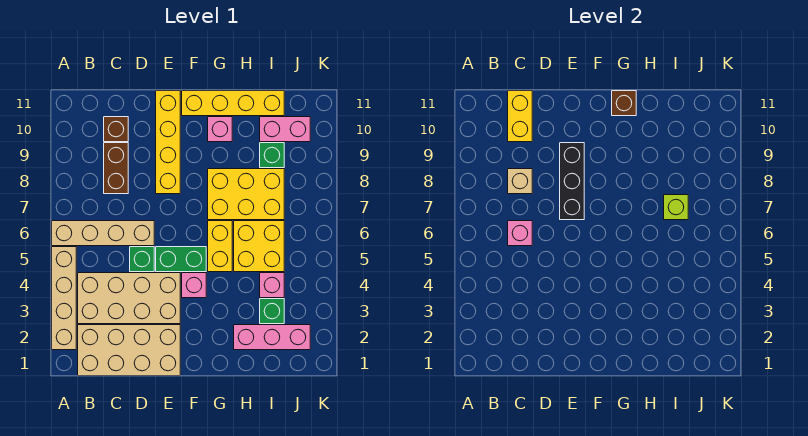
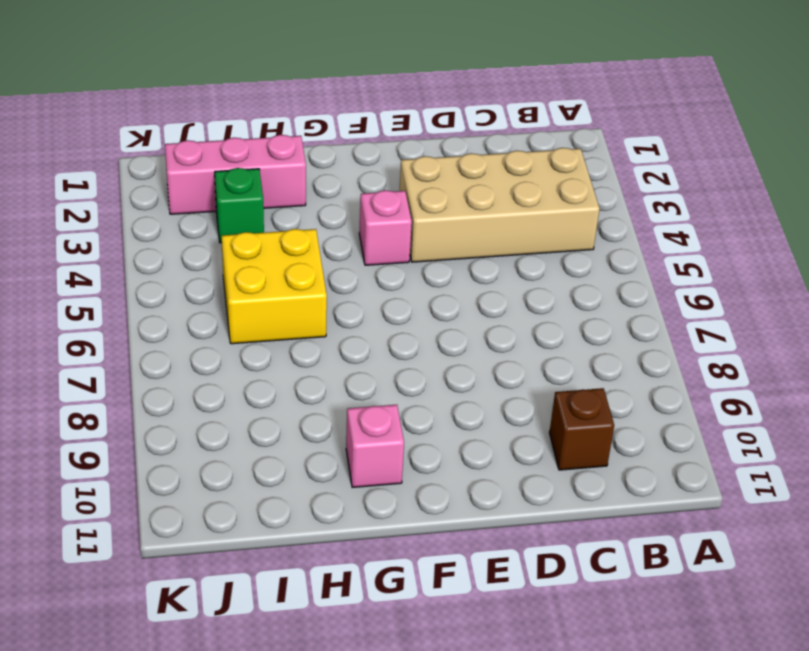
none -> tan brick A2:A5 level 1
none -> tan brick A6:D6 level 1
none -> tan brick B1:E2 level 1

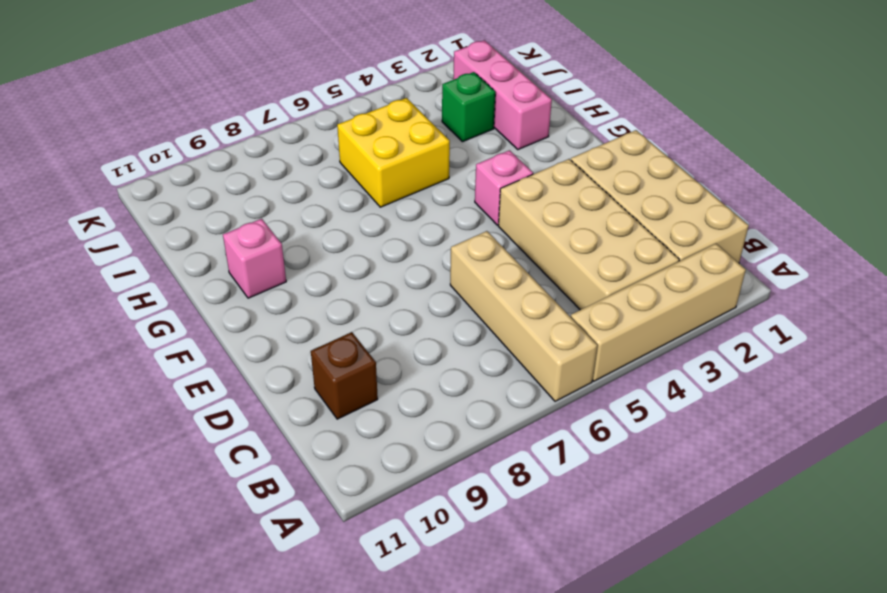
none -> brown brick C8:C9 level 1
none -> green brick D5 level 1
none -> green brick E5:F5 level 1

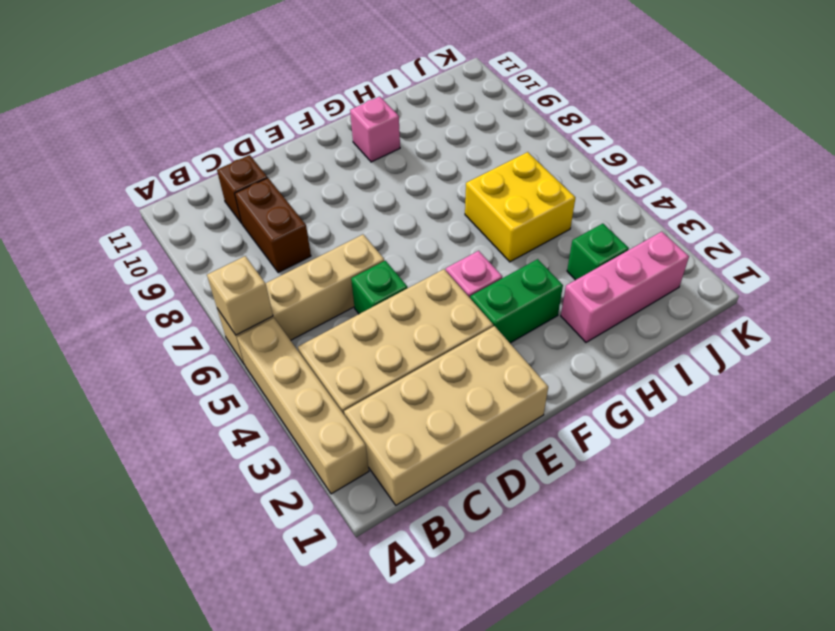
tan brick A6 level 2 -> tan brick C8 level 2
green brick F3:G3 level 1 -> green brick E5:F5 level 1
none -> yellow brick E8:E11 level 1
none -> yellow brick F11:I11 level 1
none -> yellow brick G5:G6 level 1

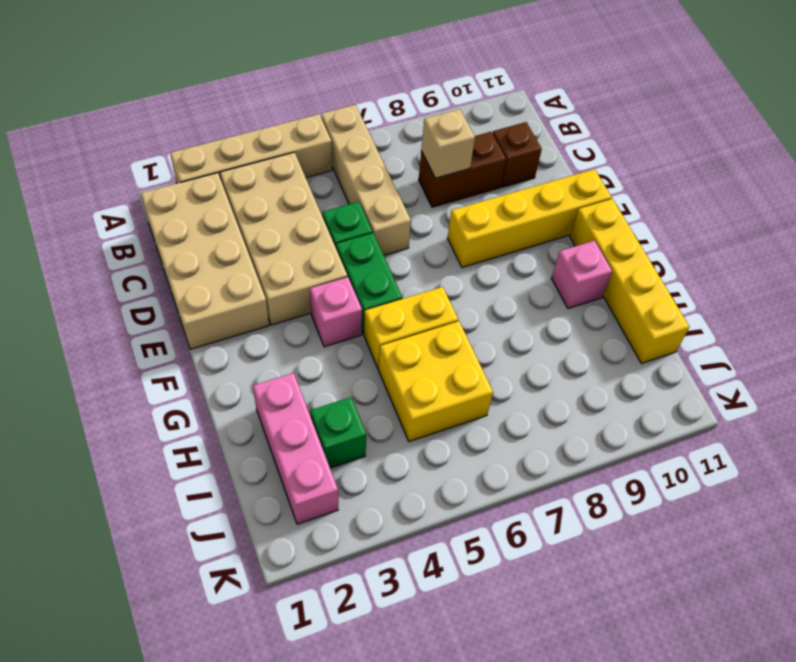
none -> yellow brick G7:I8 level 1
none -> pink brick I4 level 1
none -> green brick I9 level 1

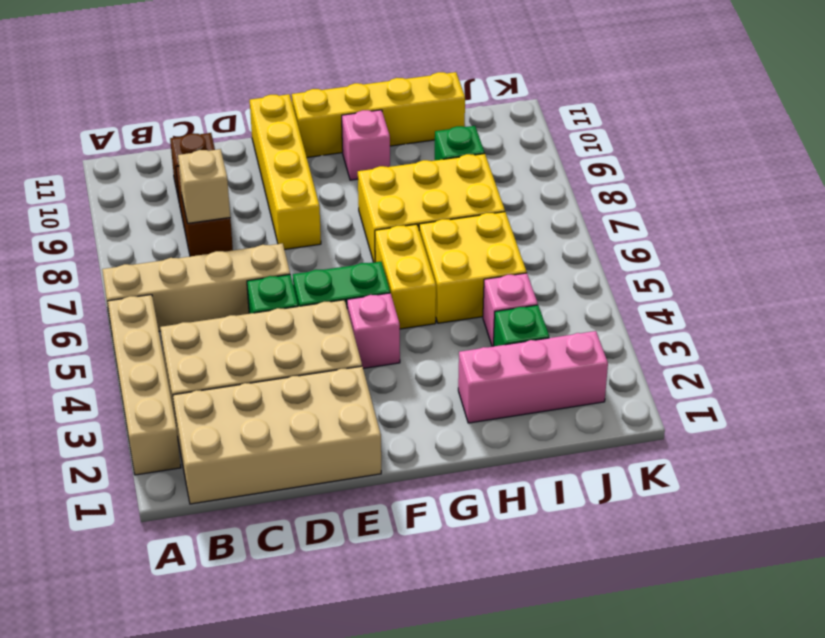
none -> pink brick I10:J10 level 1
none -> pink brick C6 level 2
none -> yellow brick C10:C11 level 2

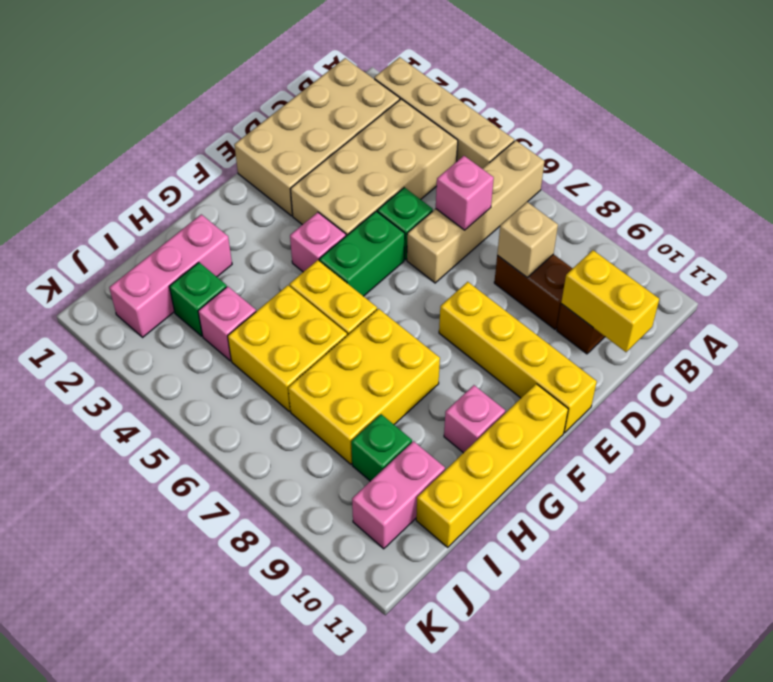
none -> black brick E7:E9 level 2
none -> brown brick G11 level 2
none -> lime brick I7 level 2

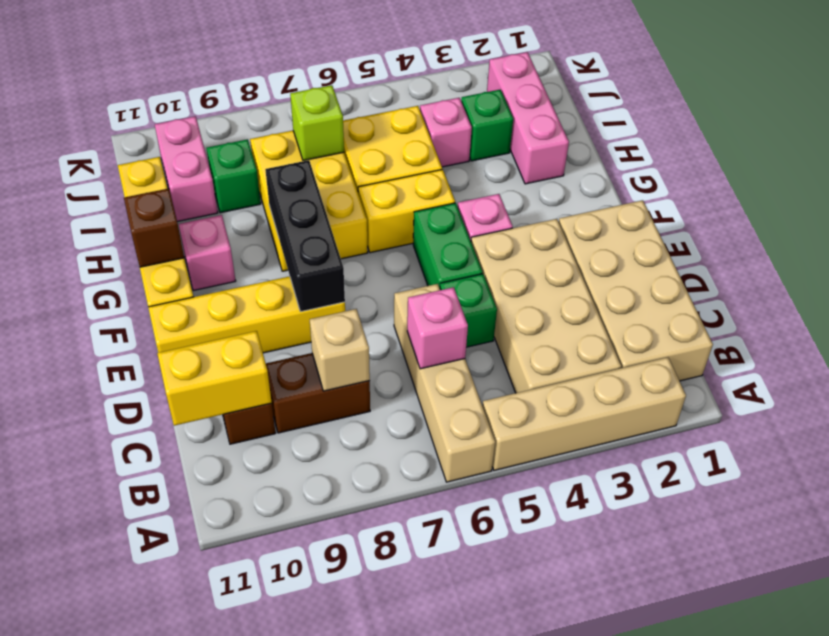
black brick E8:G8 level 2 -> black brick E7:E9 level 2

